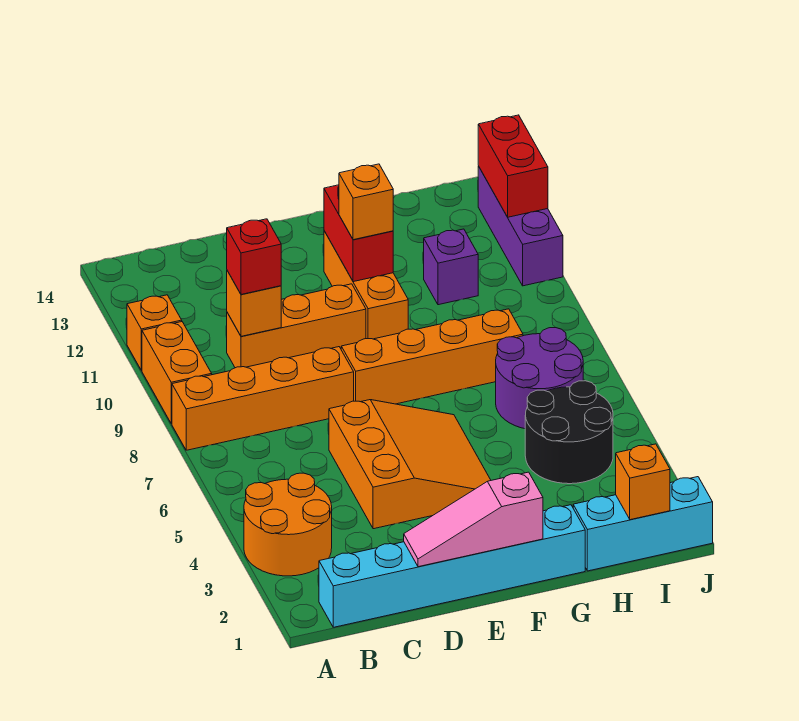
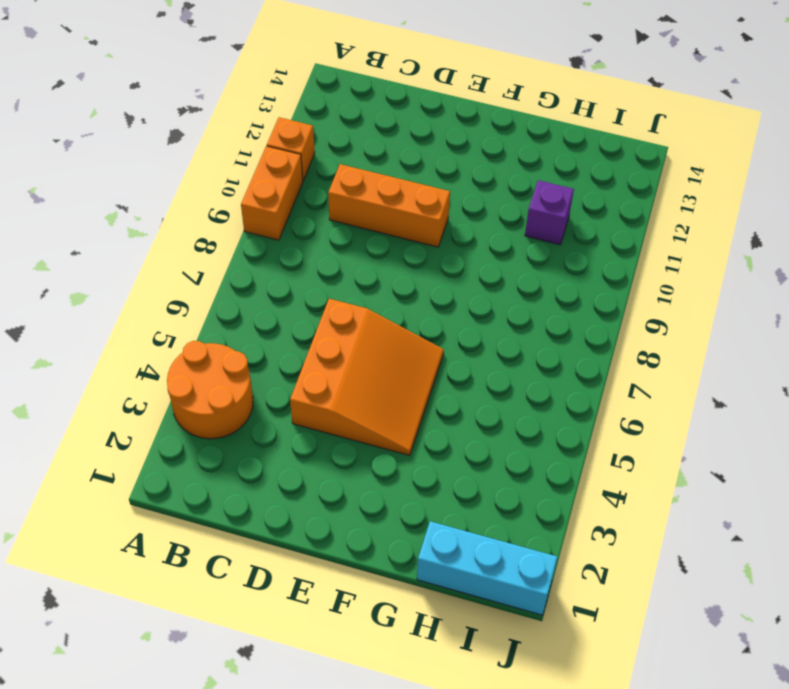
none -> orange brick A8:D8 level 1
none -> cyan brick B1:G1 level 1
none -> orange brick E8:H8 level 1

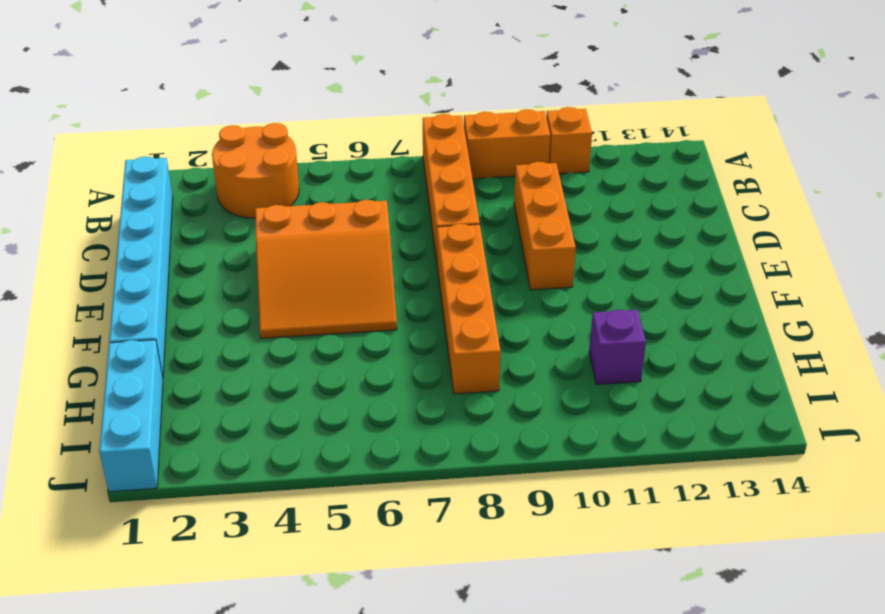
none -> orange brick F10:F12 level 1
none -> black round brick H4:I5 level 1
none -> purple round brick H6:I7 level 1

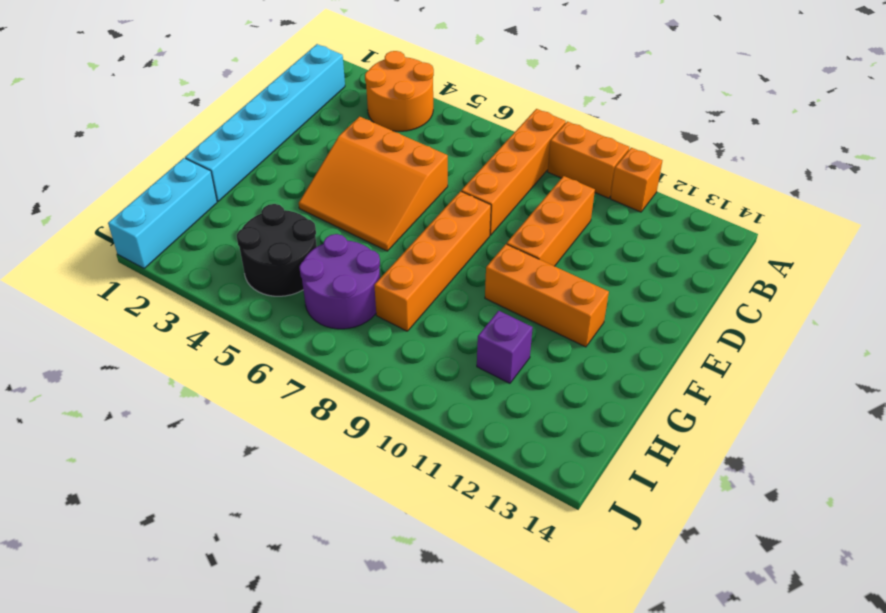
none -> purple brick J11:J13 level 1
none -> orange brick C10 level 2
none -> pink slope D1:F1 level 2 top F

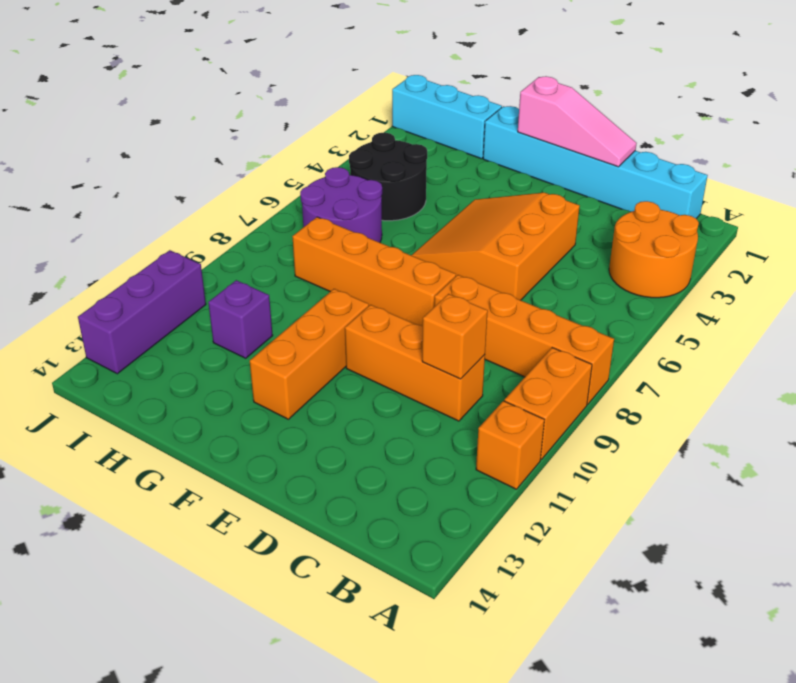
none -> red brick F11:F12 level 2
none -> orange brick I1 level 2
none -> red brick J12:J13 level 2

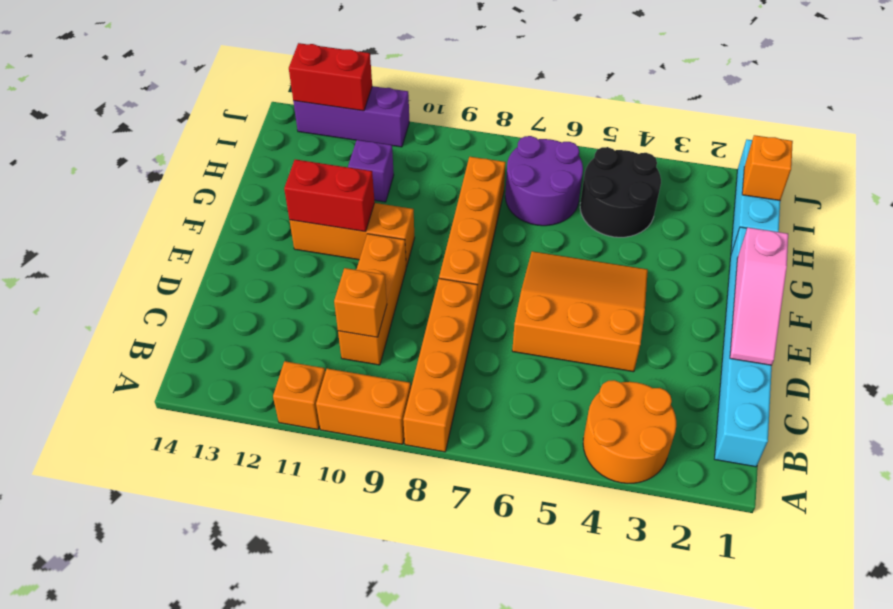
none -> red brick C10 level 3
none -> orange brick F11 level 3

